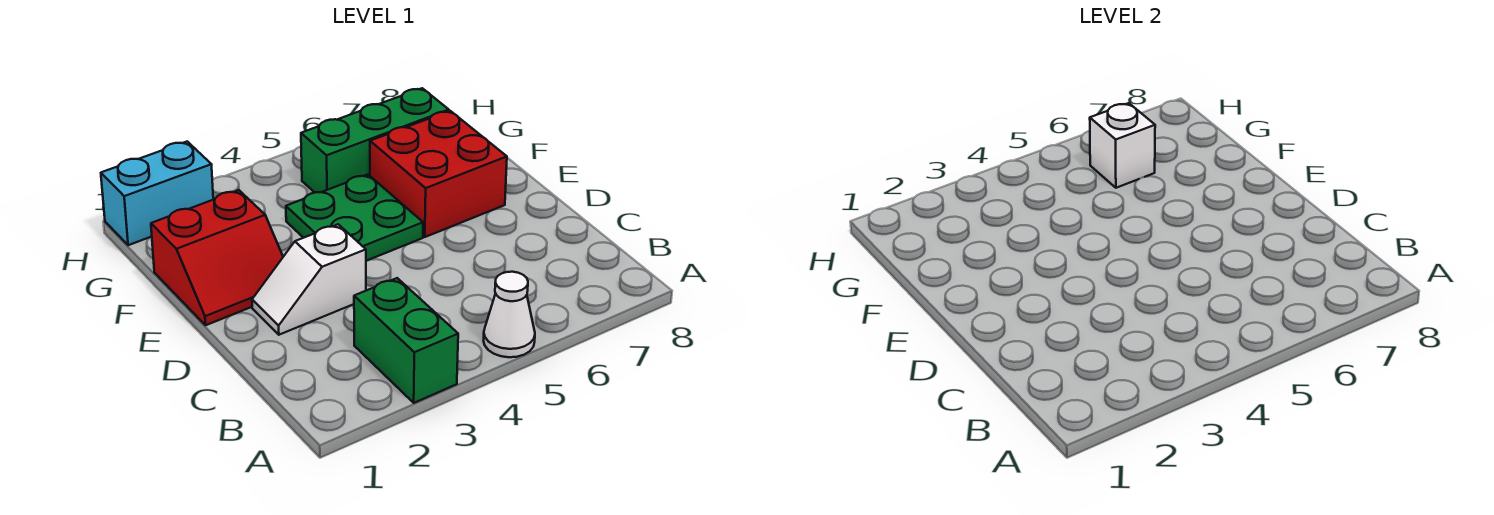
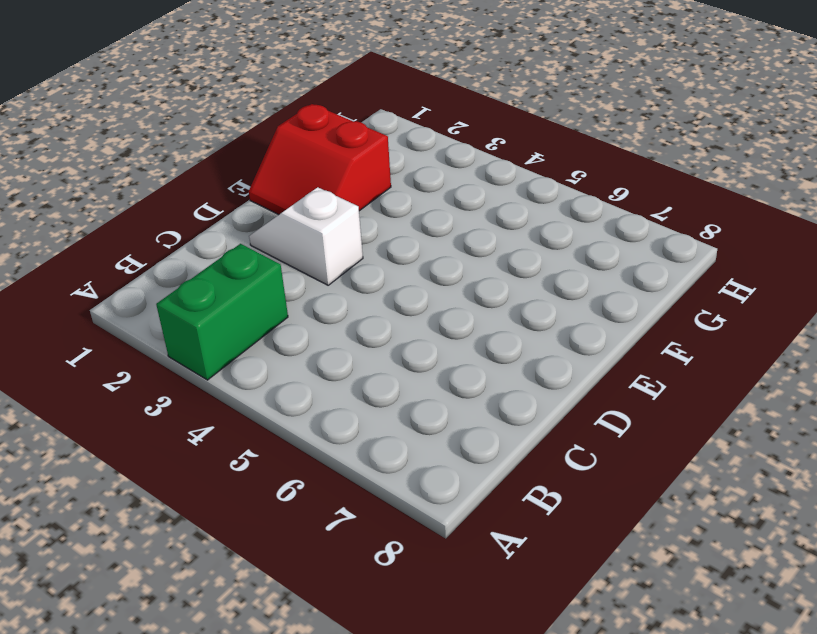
none -> white cone A5 level 1
none -> green plate E4:F5 level 1

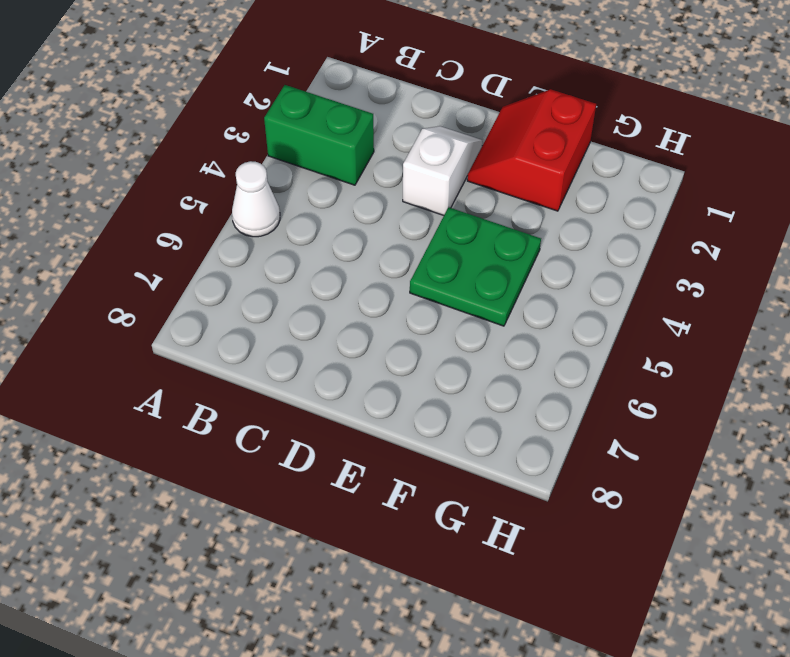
none -> red brick E6:F7 level 1
none -> green brick G5:G7 level 1

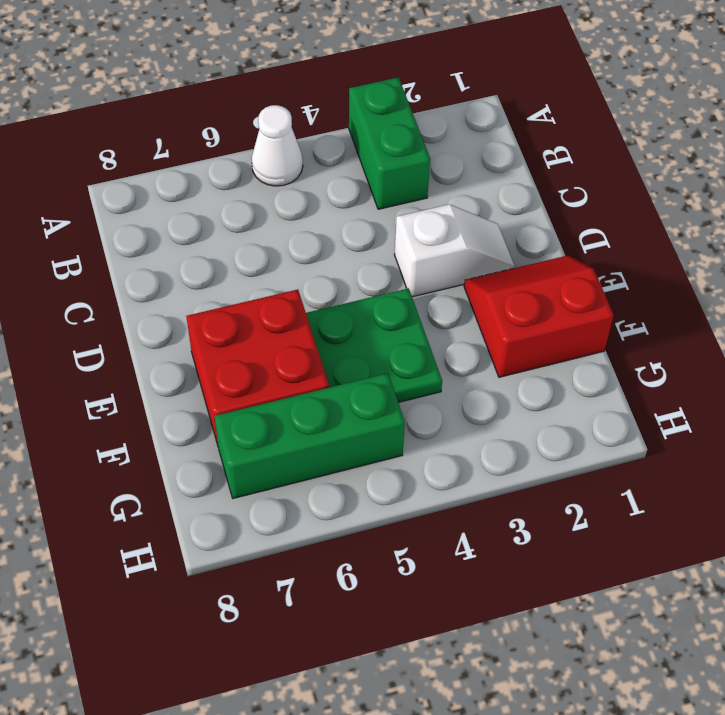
none -> cyan brick H1:H2 level 1
none -> white brick G6 level 2

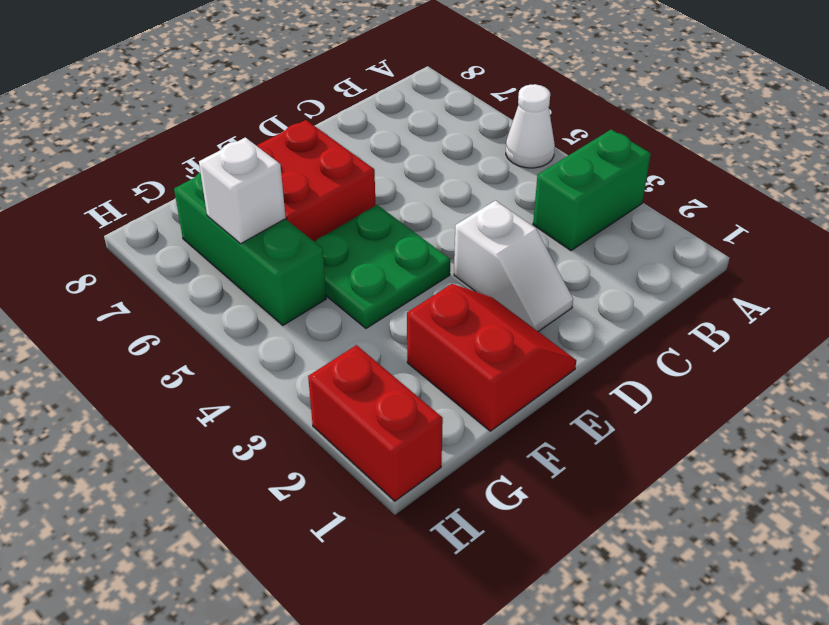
red brick H1:H2 level 1 -> cyan brick H1:H2 level 1

